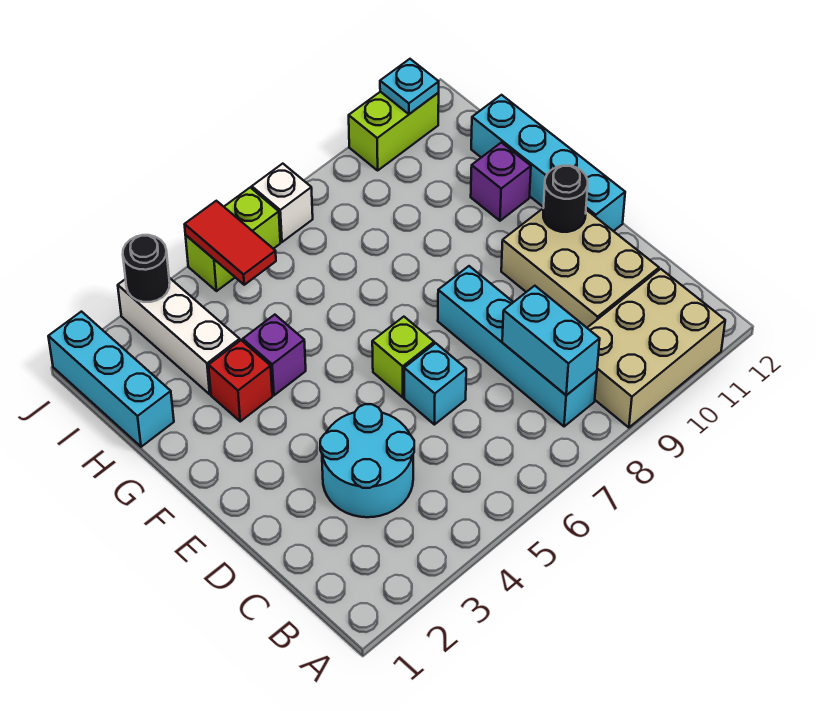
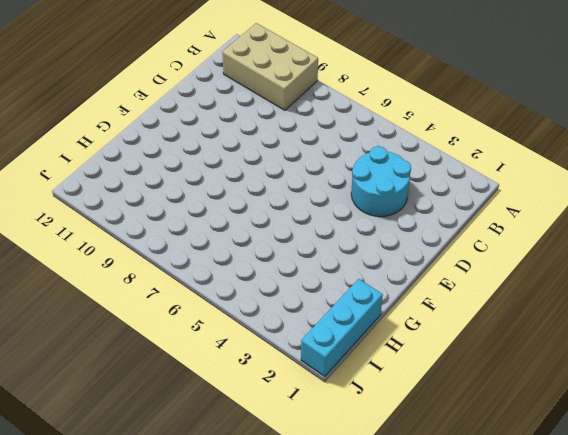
none -> cyan brick B8:E8 level 1
none -> tan brick C10:E11 level 1
none -> cyan brick D6 level 1

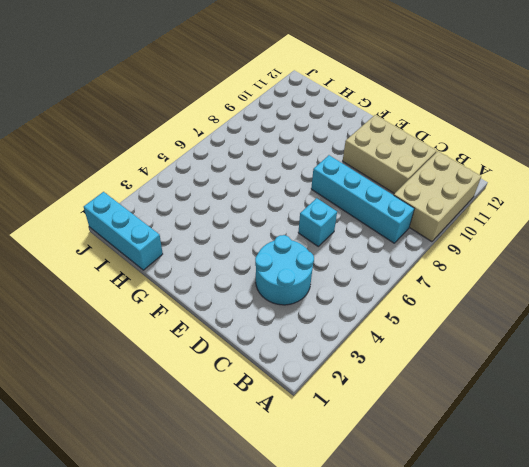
none -> lime brick E6 level 1
none -> cyan brick E12:H12 level 1
none -> red brick G3 level 1

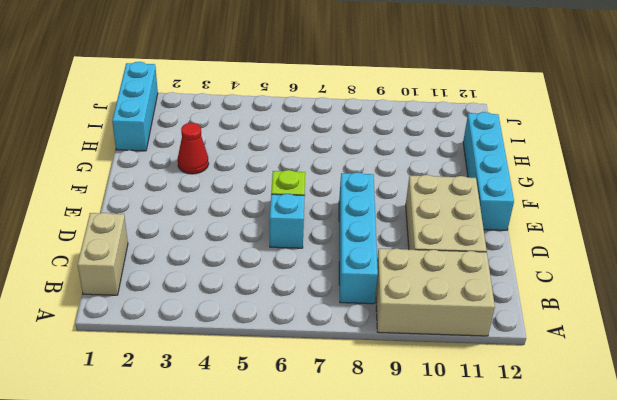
tan brick B1:C1 level 1 -> none
red cone G3 level 1 -> red brick G3 level 1
none -> cyan round brick C3:D4 level 1
none -> purple brick G4 level 1
none -> purple brick G11 level 1

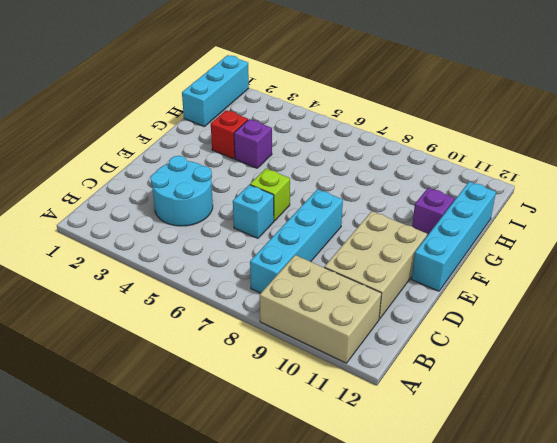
none -> white brick H3:J3 level 1
none -> lime brick J5:J6 level 1
none -> white brick J7 level 1

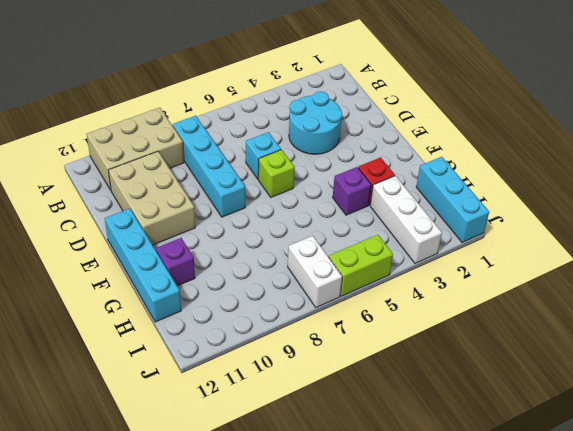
white brick I7:J7 level 1 -> white brick J7 level 1
none -> lime brick J10:J11 level 1
none -> cyan brick B8:C8 level 2
none -> black round brick E11 level 2

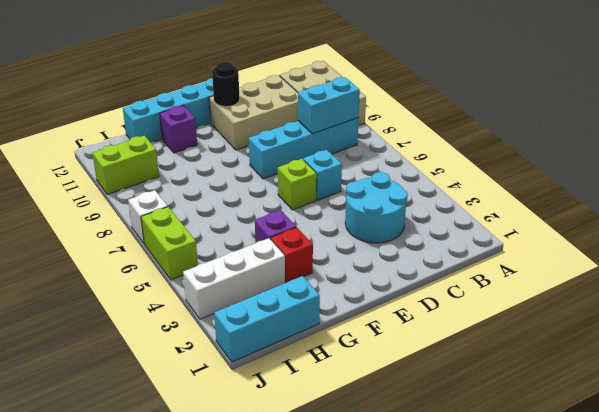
lime brick I10:J10 level 1 -> lime brick J10:J11 level 1
none -> red tile I5:J5 level 2
none -> black round brick J3 level 2
none -> cyan plate J11 level 2

